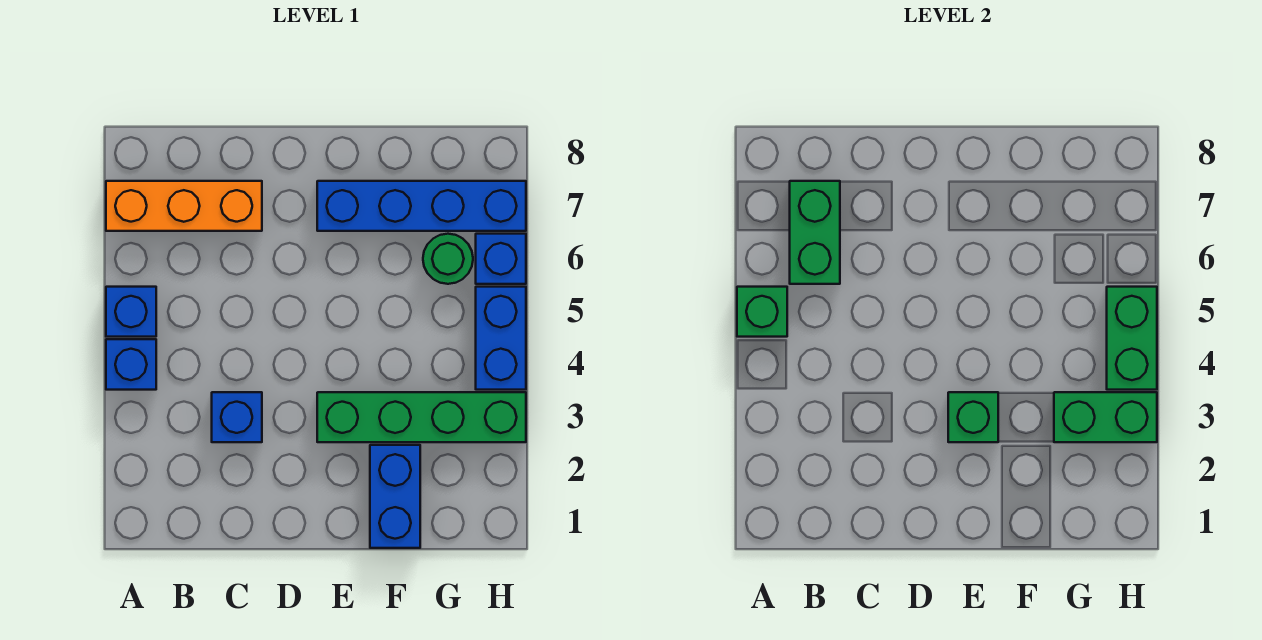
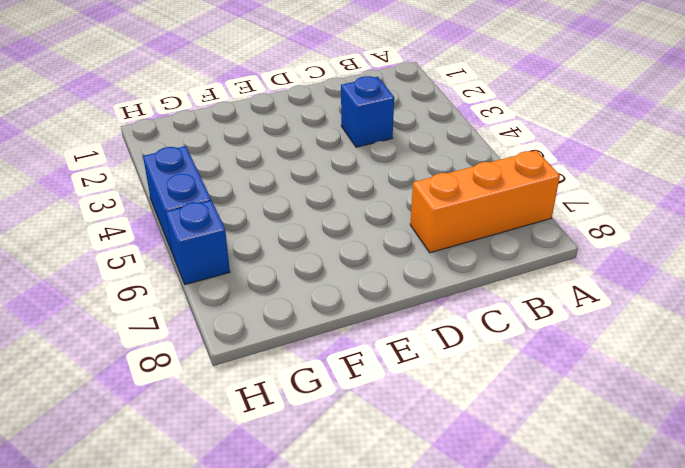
none -> blue brick A4 level 1
none -> blue brick A5 level 1
none -> green brick E3:H3 level 1

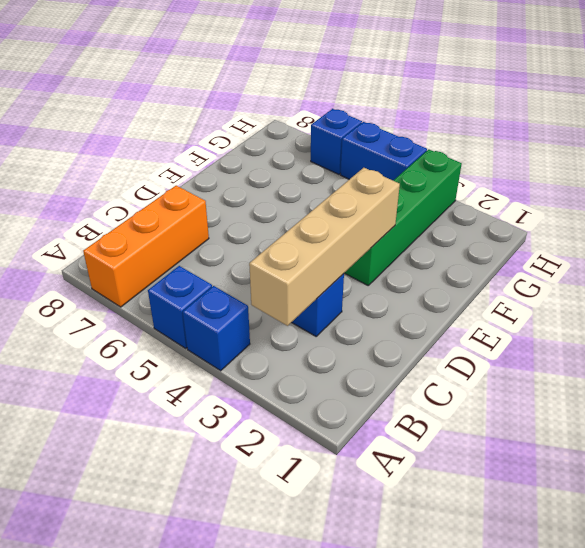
tan brick B3:E3 level 2 -> green brick E3 level 2
none -> blue brick E7:H7 level 1
none -> blue brick F1:F2 level 1
none -> green round brick G6 level 1

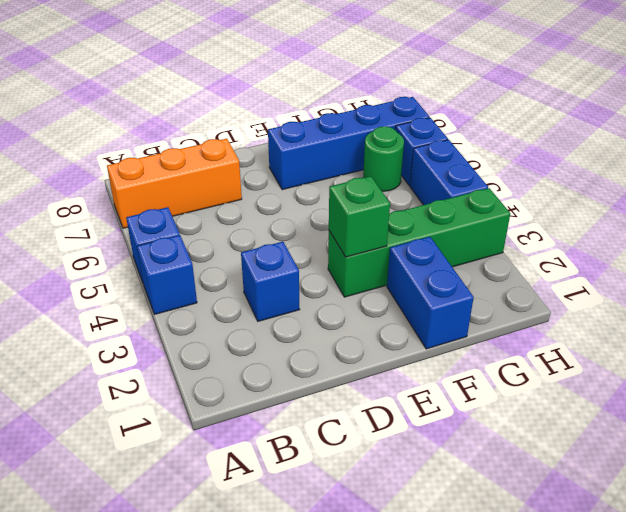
none -> green brick A5 level 2
none -> green brick B6:B7 level 2
none -> green brick G3:H3 level 2

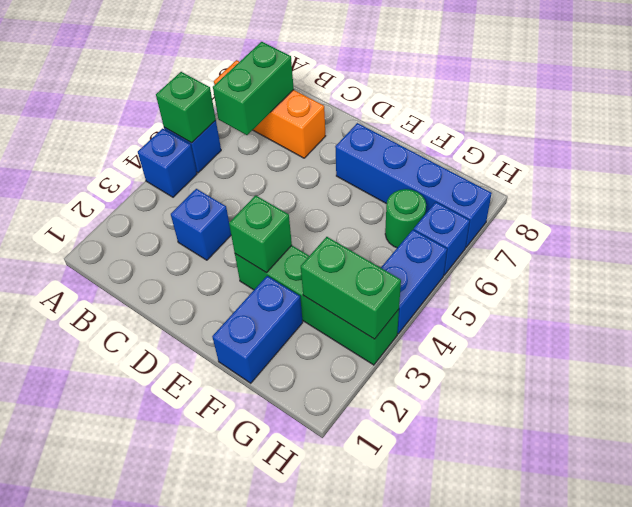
none -> green brick H4:H5 level 2

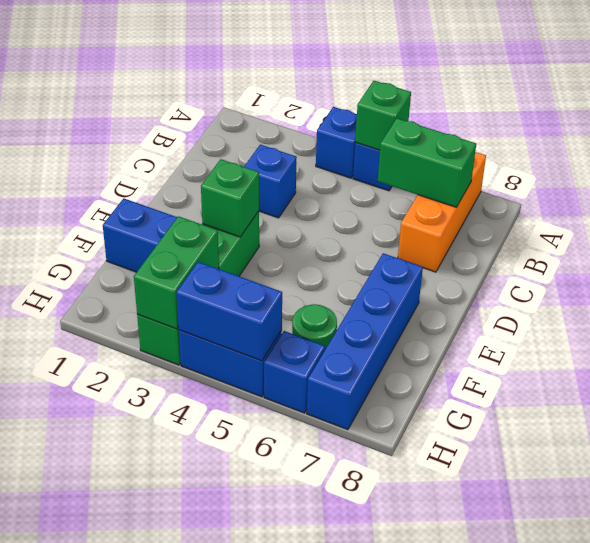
blue brick H4:H5 level 2 -> green brick H4:H5 level 2

